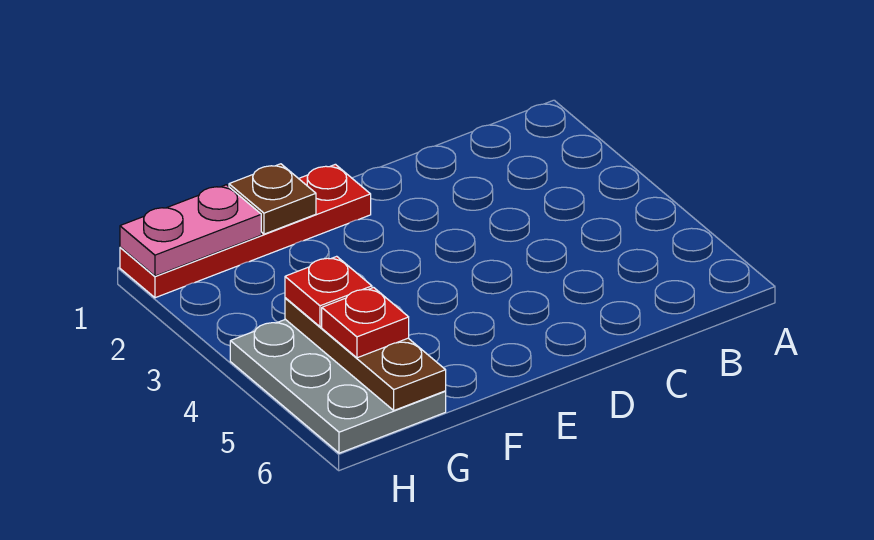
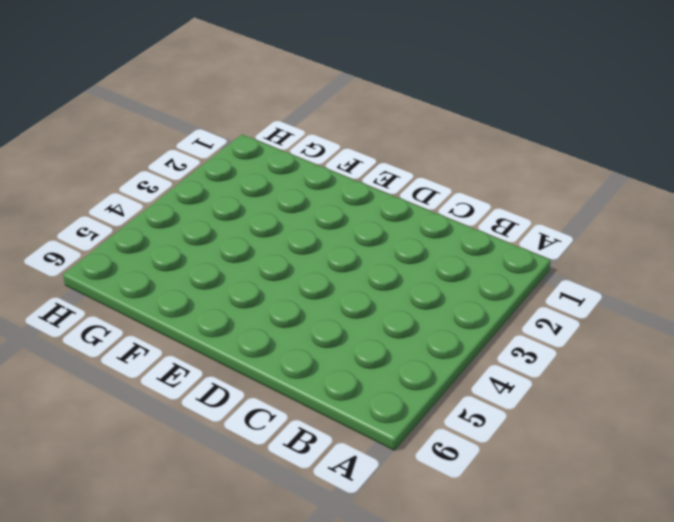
none -> red plate E1:H1 level 1
none -> grey plate G4:H6 level 1

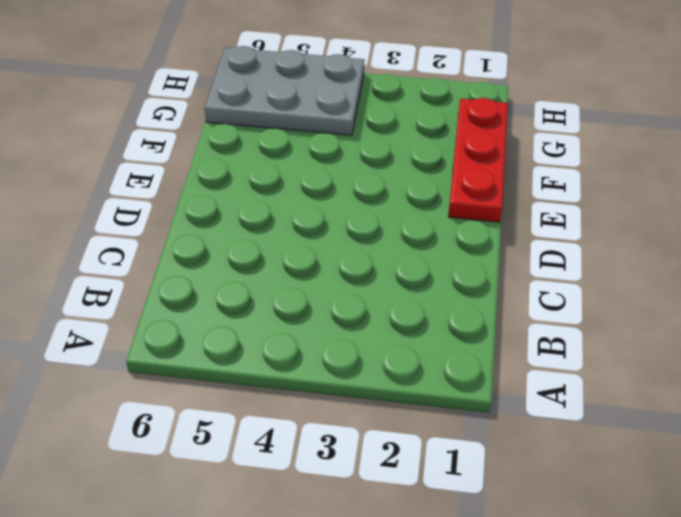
red plate E1:G1 level 1 -> red plate E1:H1 level 1
none -> brown plate F1 level 2
none -> pink plate G1:H1 level 2

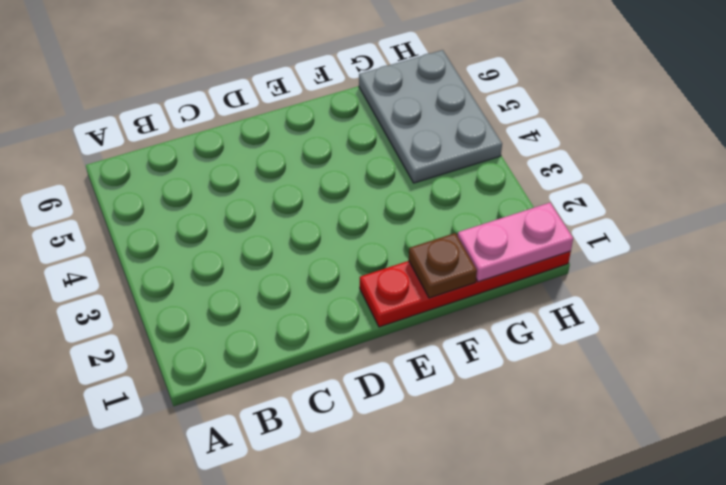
none -> brown plate G4:G6 level 2
none -> red plate G4 level 3

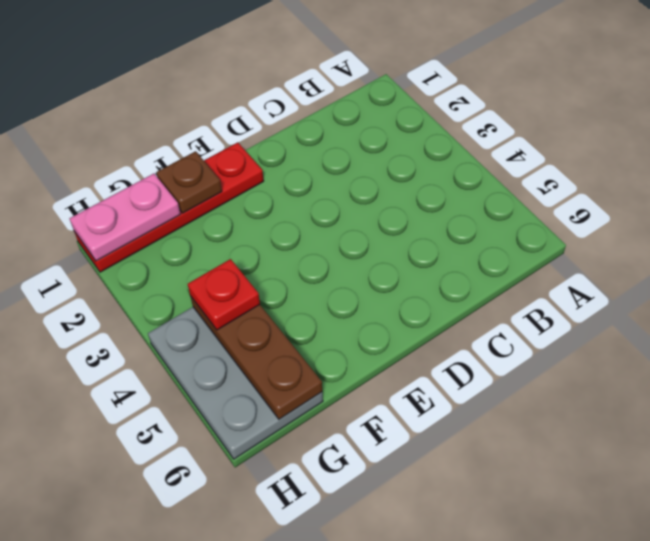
none -> red plate G5 level 3

